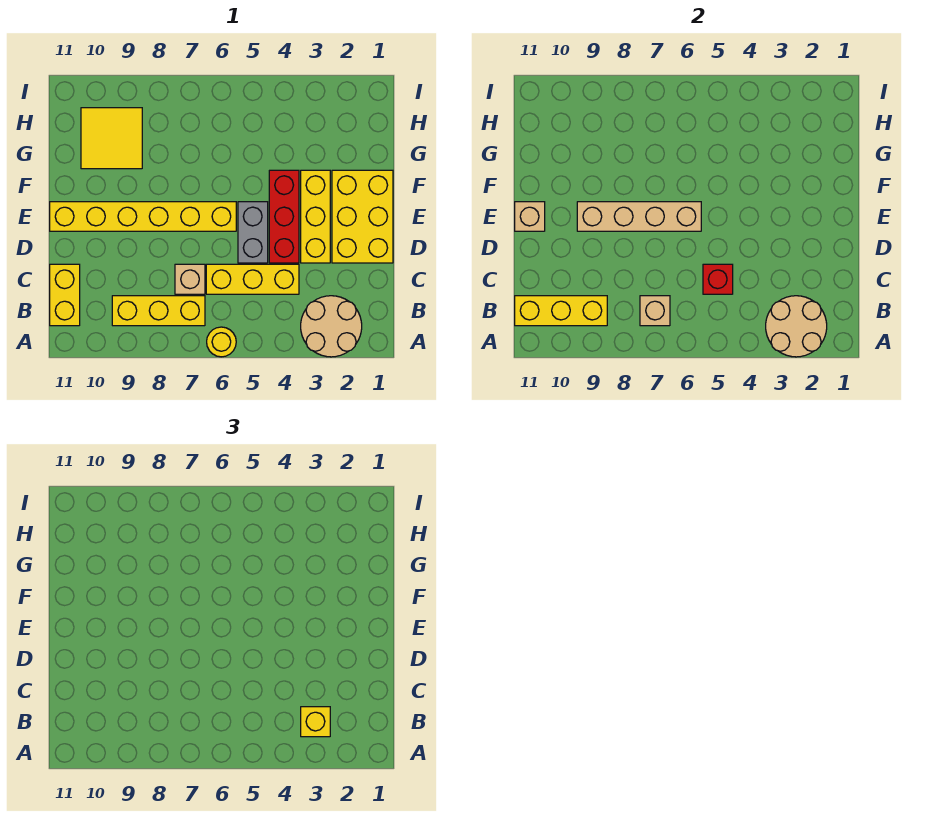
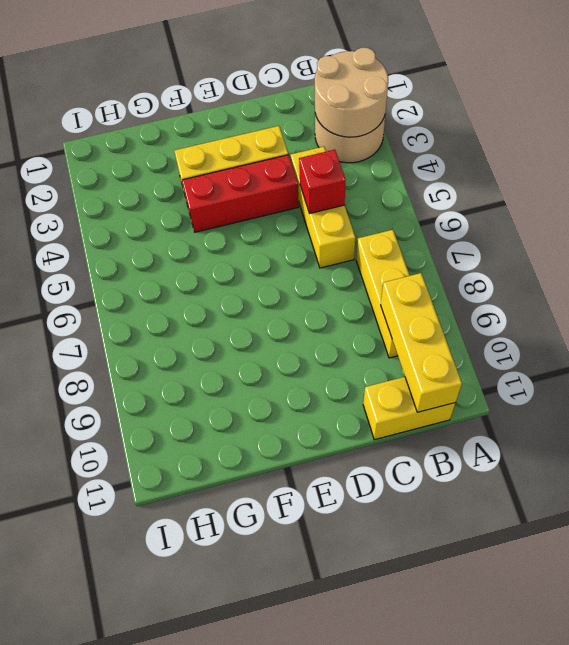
none -> yellow round brick A6 level 1
none -> tan brick C7 level 1
none -> yellow brick D1:F2 level 1

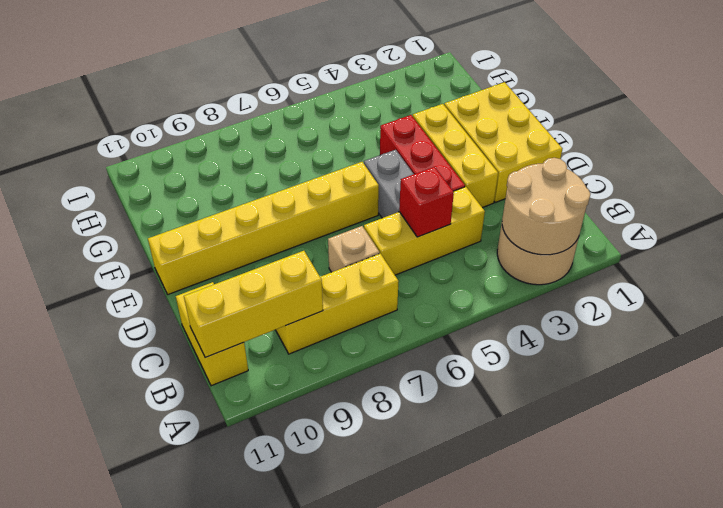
none -> yellow round brick A6 level 1
none -> yellow tile G9:H10 level 1
none -> tan brick B7 level 2

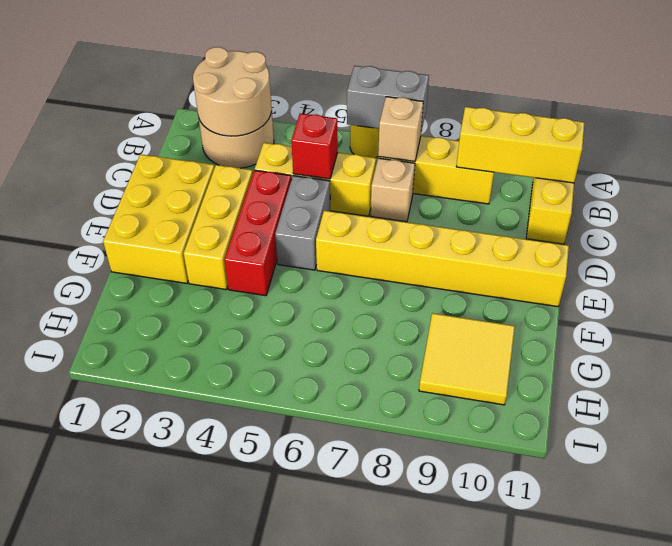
grey brick A6:A7 level 2 -> none
none -> tan brick E6:E9 level 2
none -> tan brick E11 level 2
none -> yellow brick B3 level 3

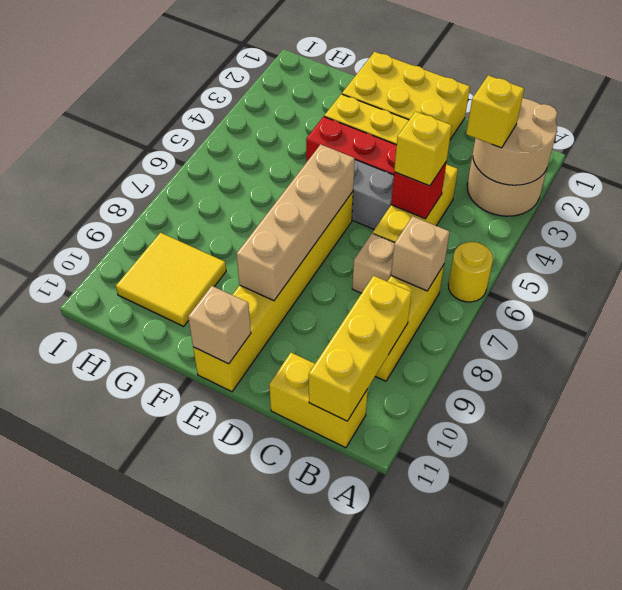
yellow brick C5 level 3 -> none

